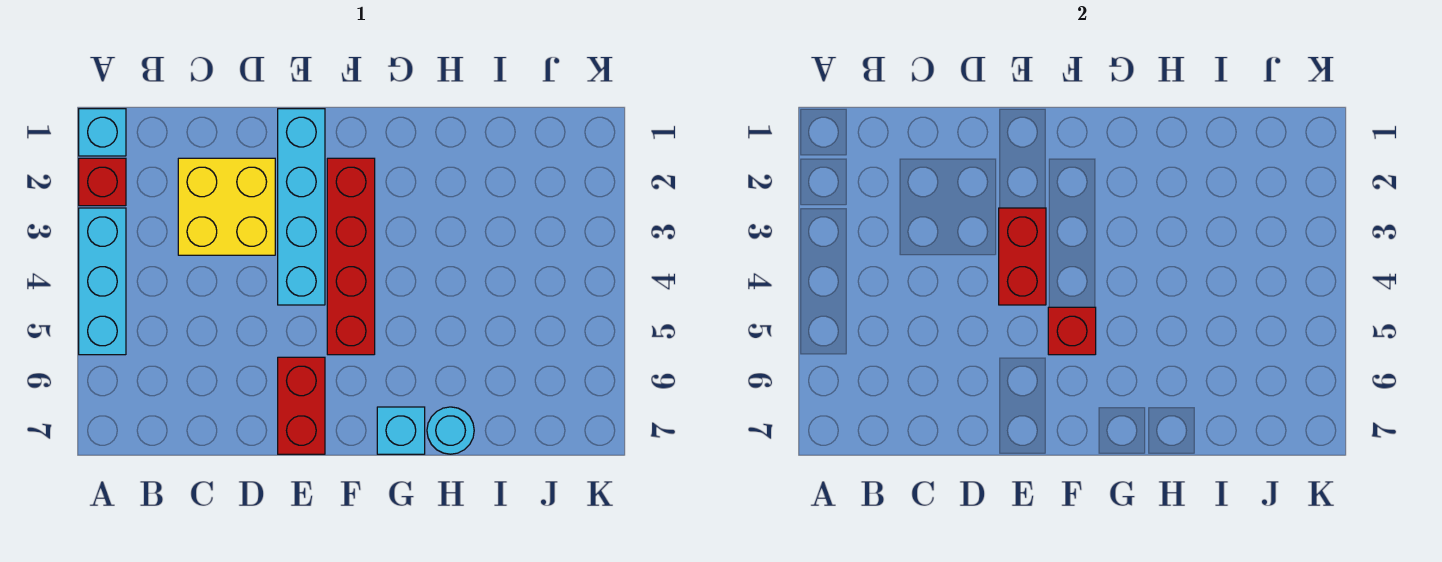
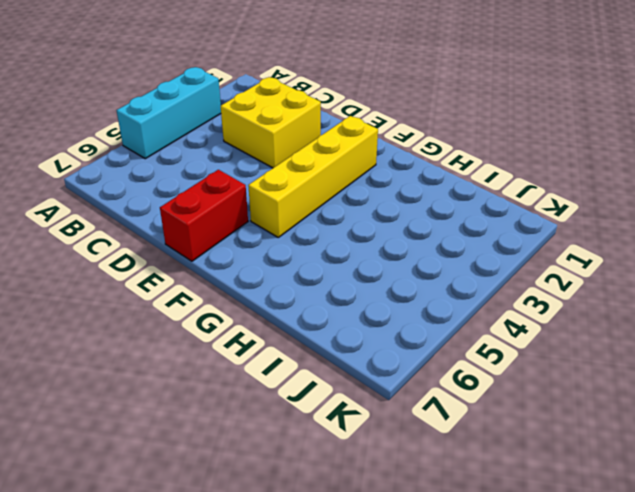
yellow brick F2:F5 level 1 -> red brick F2:F5 level 1
none -> cyan brick A1 level 1
none -> red brick A2 level 1

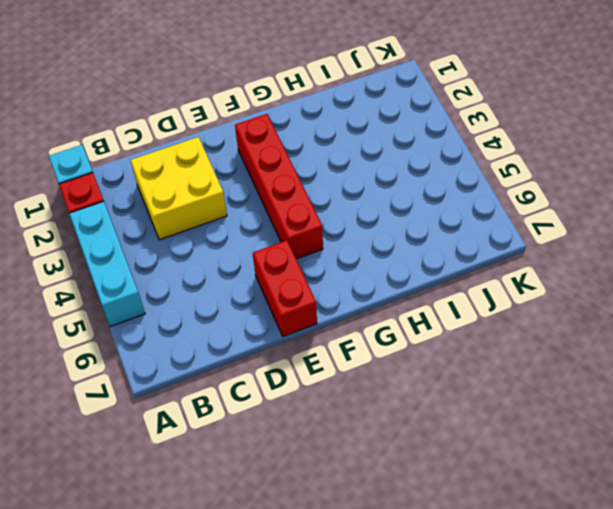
none -> cyan brick E1:E4 level 1
none -> cyan brick G7 level 1

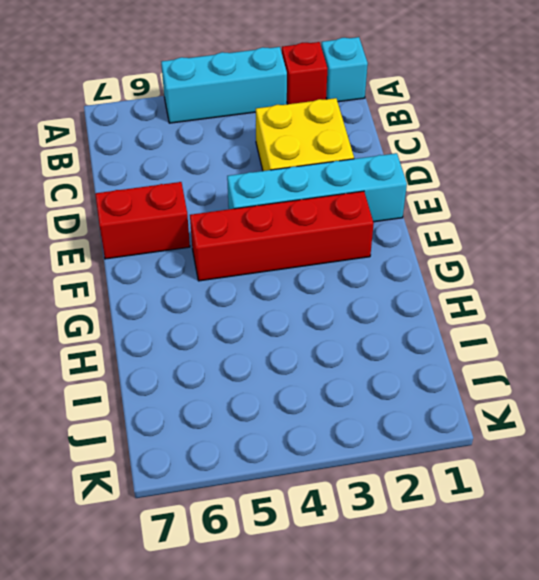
none -> cyan brick G7 level 1
none -> cyan round brick H7 level 1

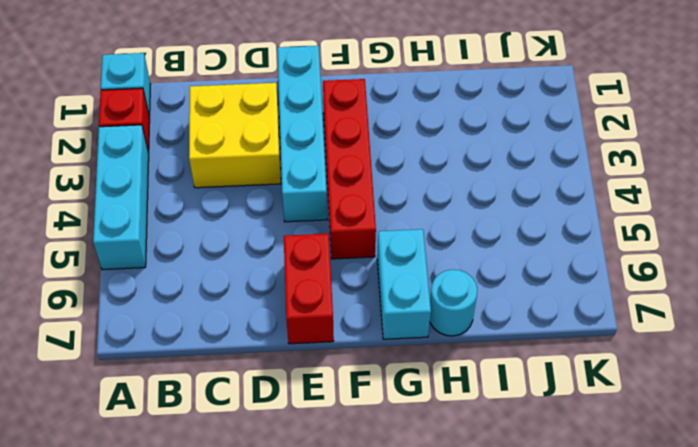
cyan brick G6:G7 level 1 -> cyan brick G7 level 1
none -> red brick E3:E4 level 2
none -> red brick F5 level 2

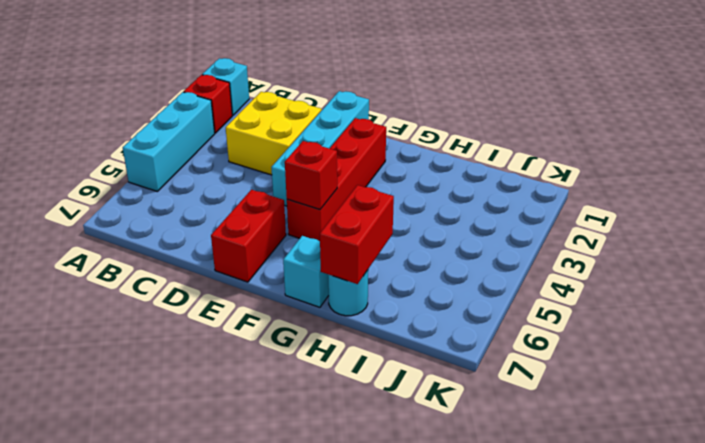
red brick H6:H7 level 2 -> red brick E3:E4 level 2

